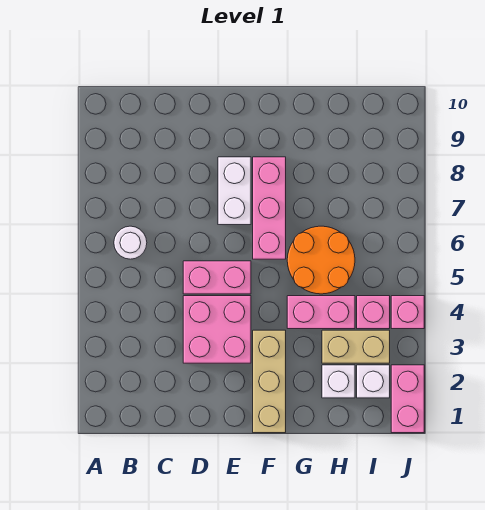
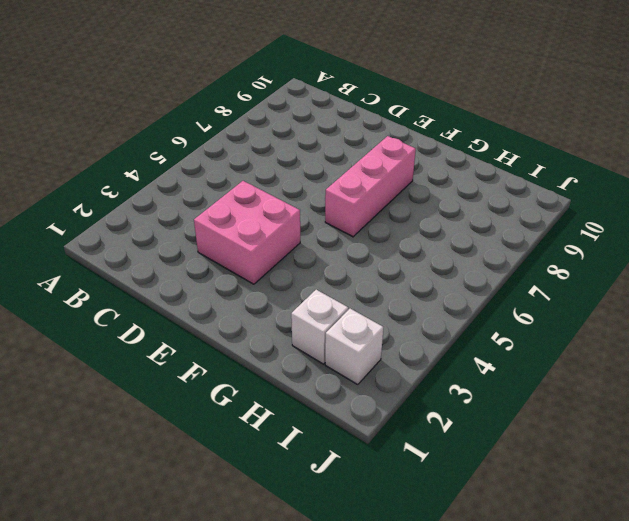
none -> white round brick B6 level 1
none -> pink brick D5:E5 level 1
none -> white brick E7:E8 level 1

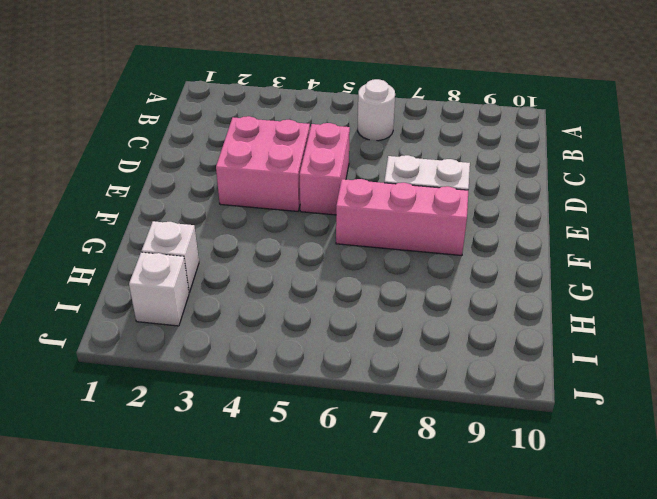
none -> tan brick F1:F3 level 1
none -> pink brick G4:H4 level 1
none -> orange round brick G5:H6 level 1

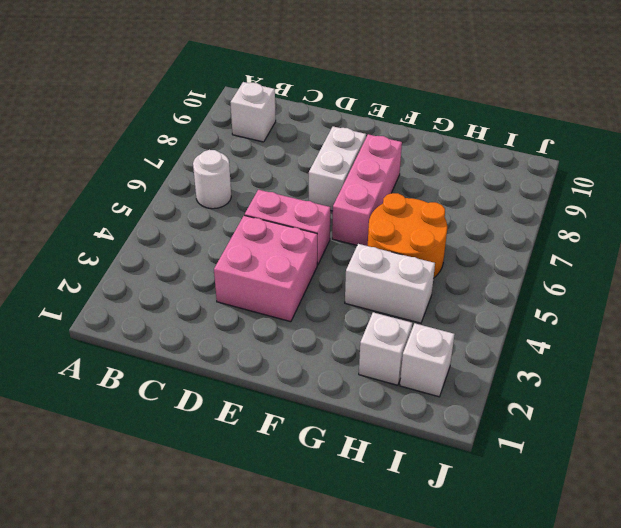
white brick B9 level 1 -> none
white brick G4:H4 level 1 -> pink brick G4:H4 level 1
none -> tan brick F1:F3 level 1
none -> tan brick H3:I3 level 1
none -> pink brick I4 level 1

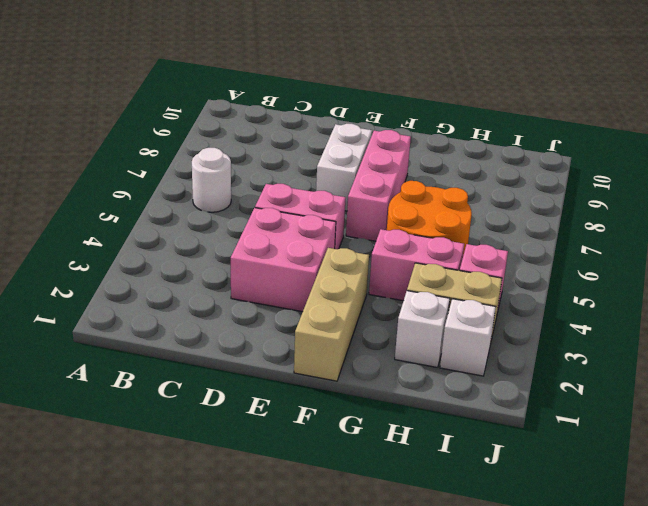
none -> pink brick J1:J2 level 1
none -> pink brick J4 level 1

